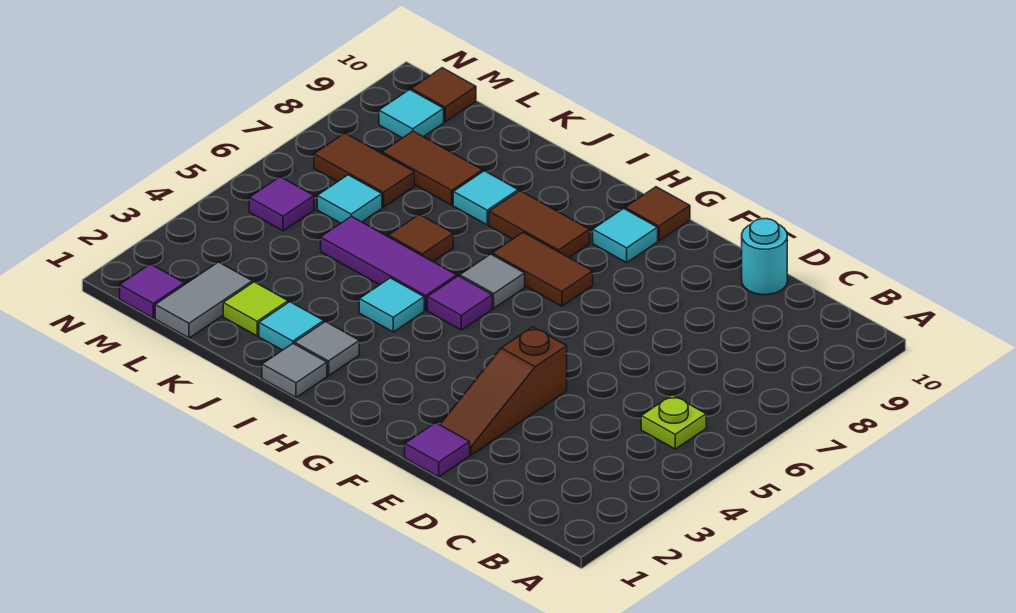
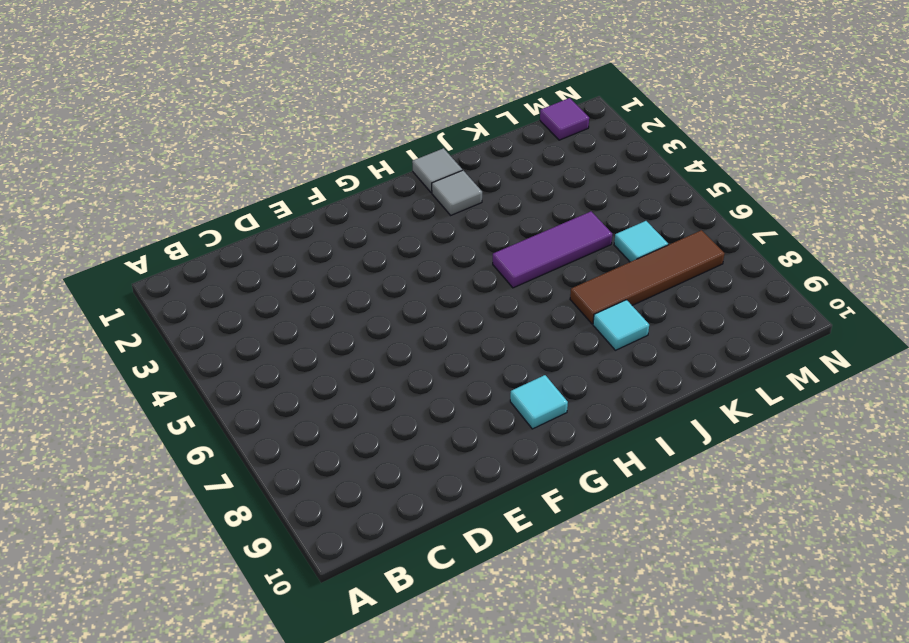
brown tile J7:M7 level 1 -> brown tile L7:M7 level 1
none -> lime plate B5 level 1
none -> cyan round brick D10 level 1
none -> purple tile E1 level 1

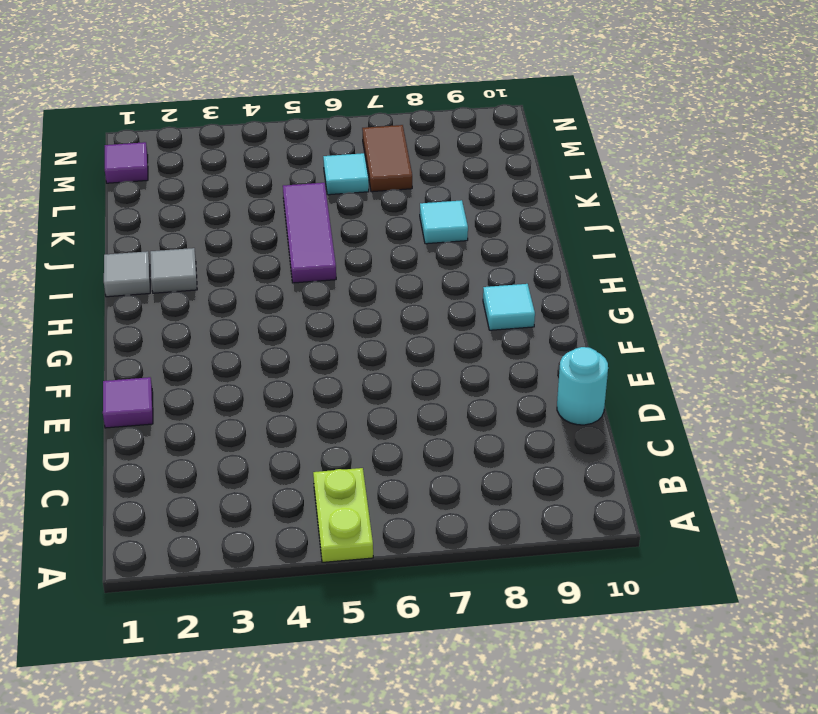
lime plate A5:B5 level 1 -> lime plate B5 level 1
none -> brown slope E2:E4 level 1 top 4
none -> brown tile G7:H7 level 1
none -> brown tile G10 level 1

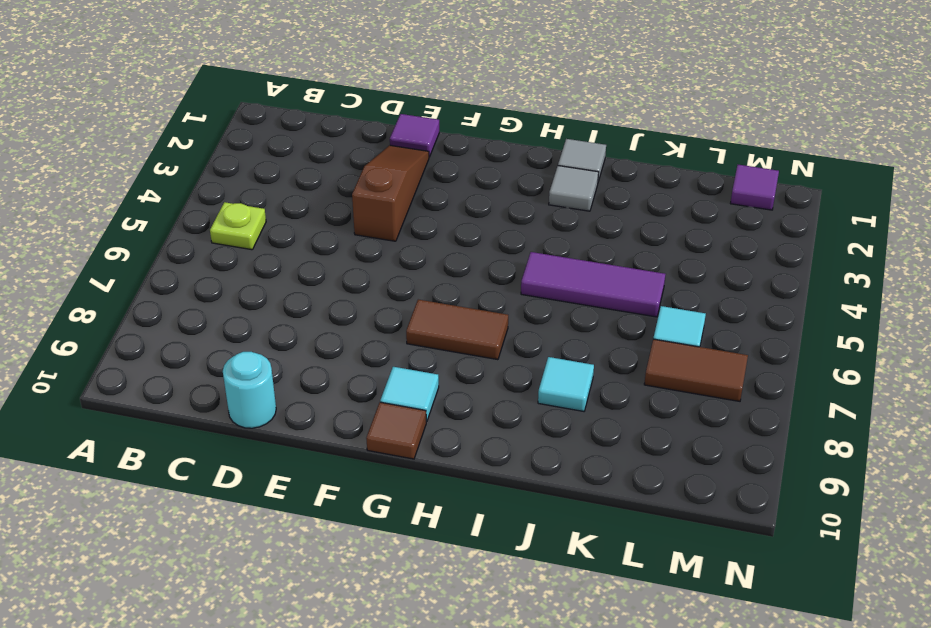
none -> purple tile H5 level 1
none -> grey tile H6 level 1
none -> brown tile H8:I8 level 1

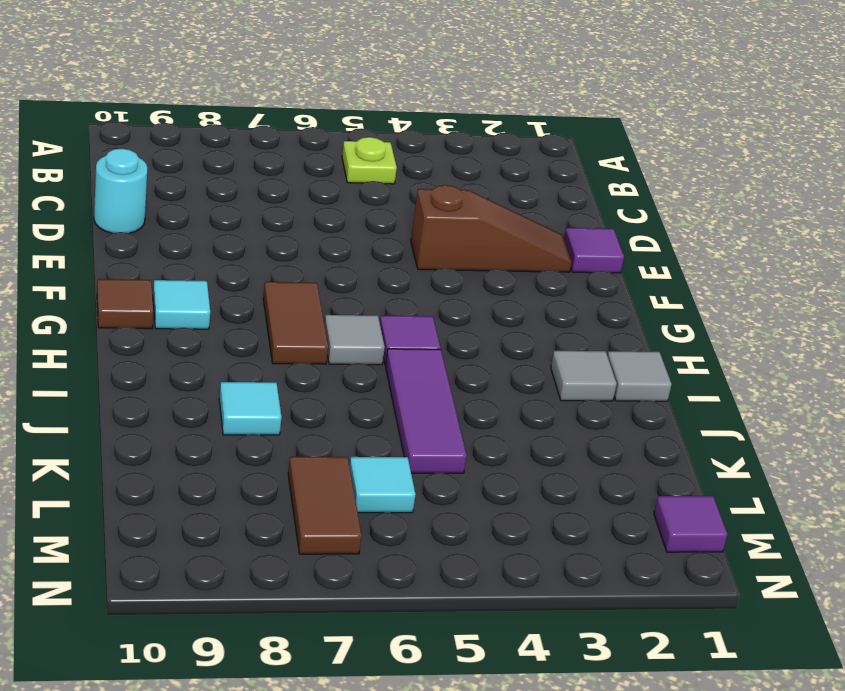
none -> brown tile H8:I8 level 1
none -> cyan tile I4 level 1
none -> cyan tile J2 level 1

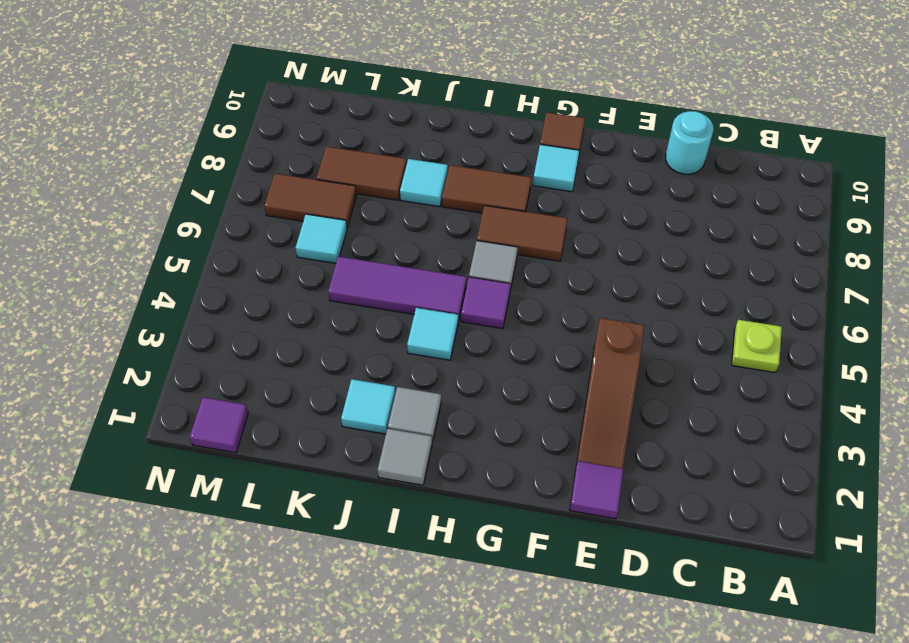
none -> brown tile J6 level 1
none -> lime tile K2 level 1
none -> grey tile L1:L2 level 1

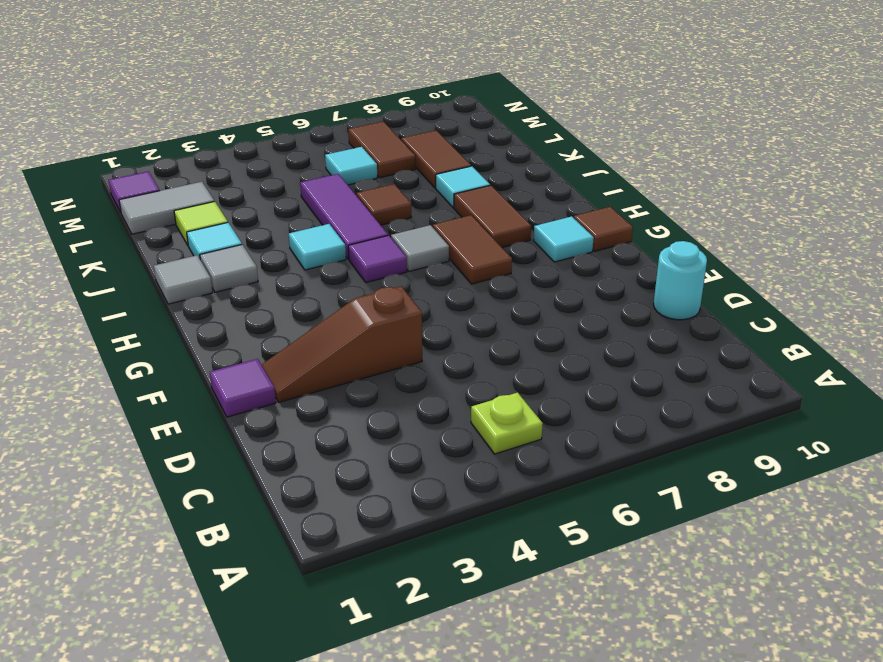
none -> purple tile M5 level 1
none -> cyan tile M9 level 1
none -> brown tile M10 level 1

